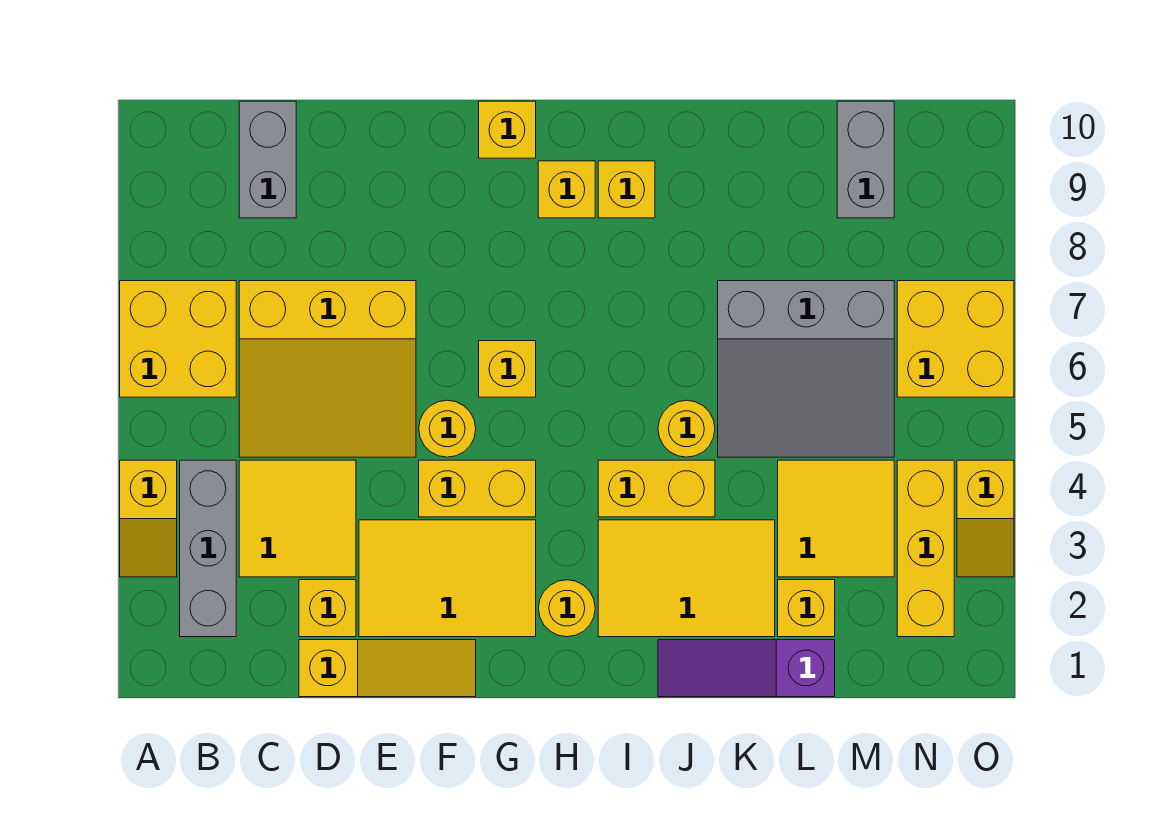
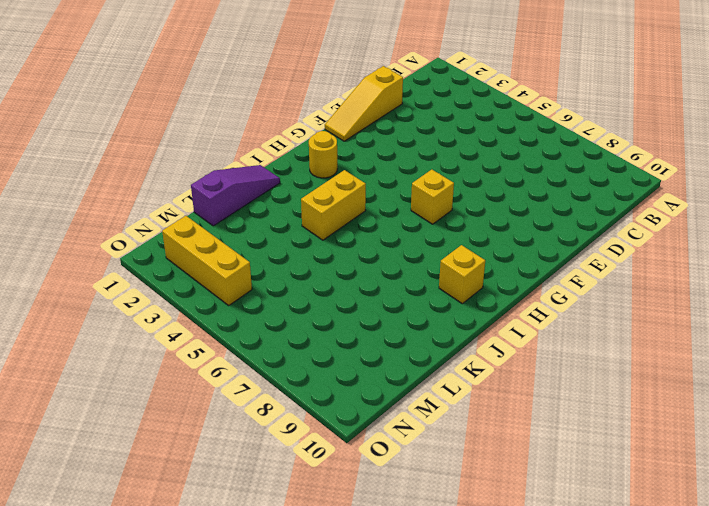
none -> yellow slope A3:A4 level 1 top 4
none -> yellow brick A6:B7 level 1
none -> grey brick B2:B4 level 1

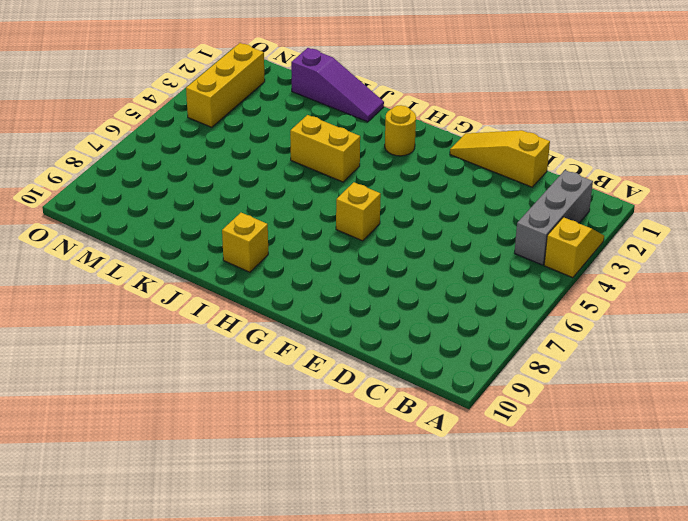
none -> yellow brick A6:B7 level 1
none -> yellow tile C3:D4 level 1
none -> yellow slope C5:E7 level 1 top 7

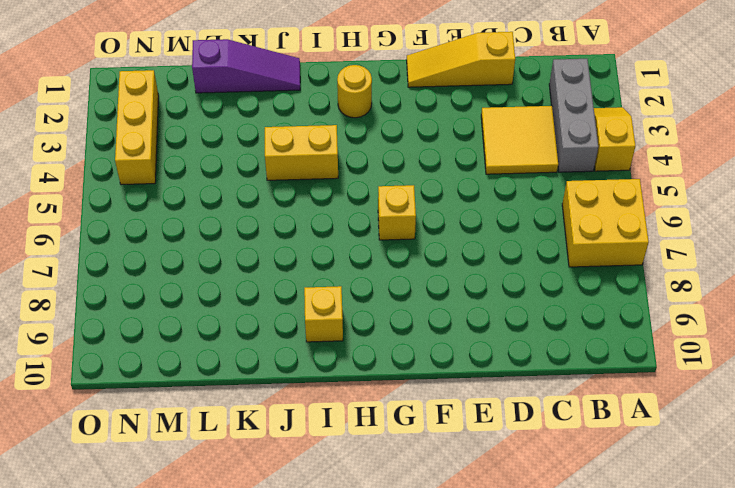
none -> yellow slope C5:E7 level 1 top 7
none -> grey brick C9:C10 level 1
none -> yellow brick D2 level 1

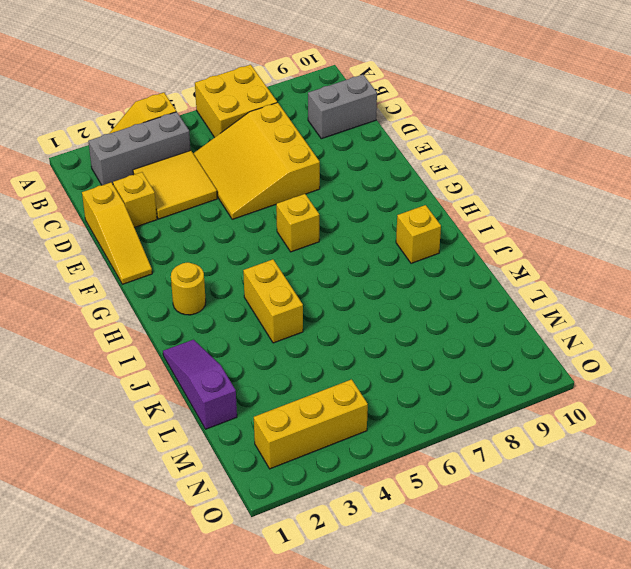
none -> yellow tile E2:G3 level 1
none -> yellow brick F4:G4 level 1
none -> yellow round brick F5 level 1

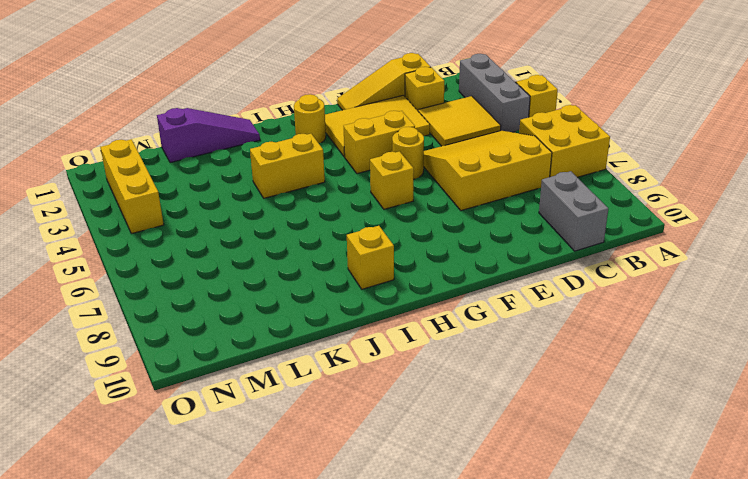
none -> yellow brick G10 level 1
none -> yellow brick H9 level 1
none -> yellow tile I2:K3 level 1

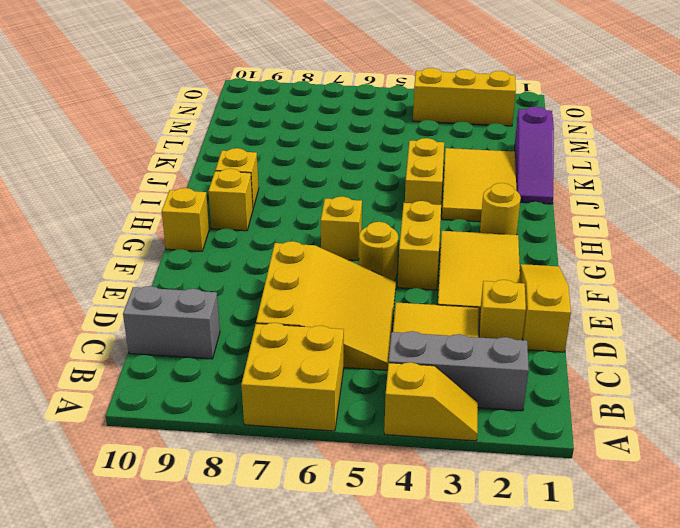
none -> yellow round brick J5 level 1
none -> grey slope K5:M7 level 1 top 7
none -> yellow brick L2 level 1

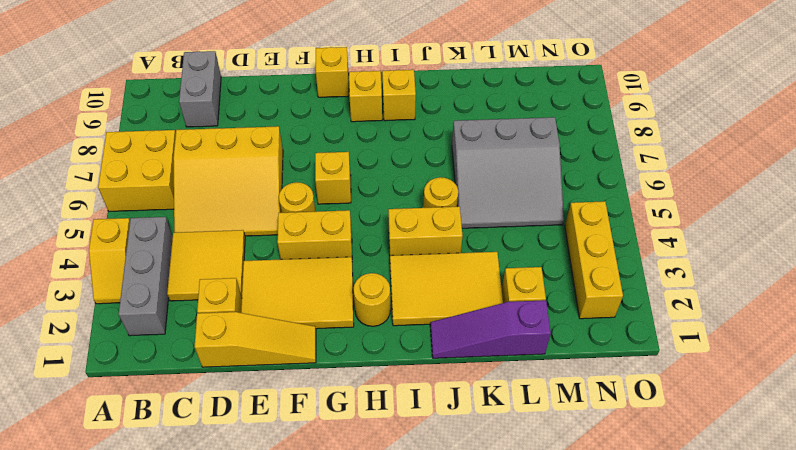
none -> yellow tile L3:M4 level 1
none -> grey brick M9:M10 level 1
none -> yellow brick N6:O7 level 1

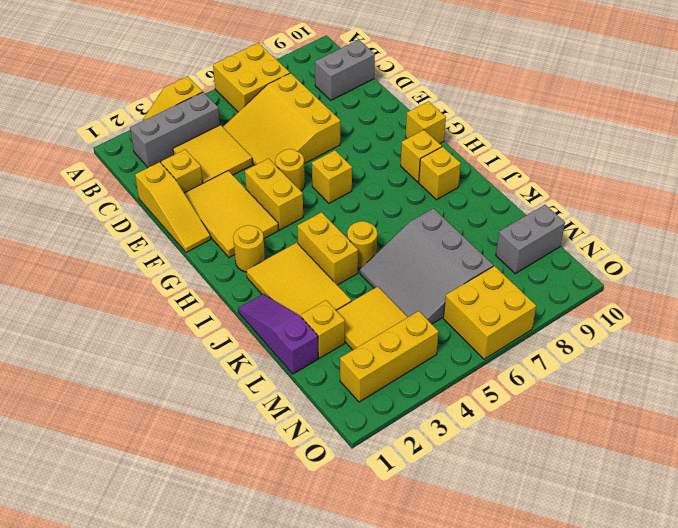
none -> yellow slope O3:O4 level 1 top 4

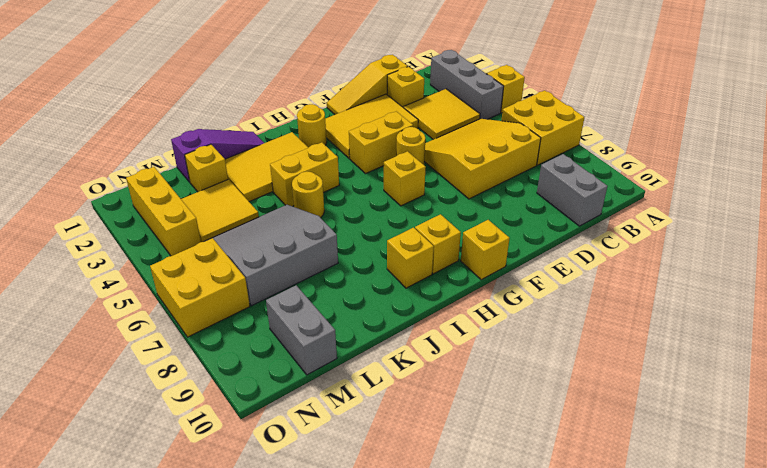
none -> yellow slope O3:O4 level 1 top 4

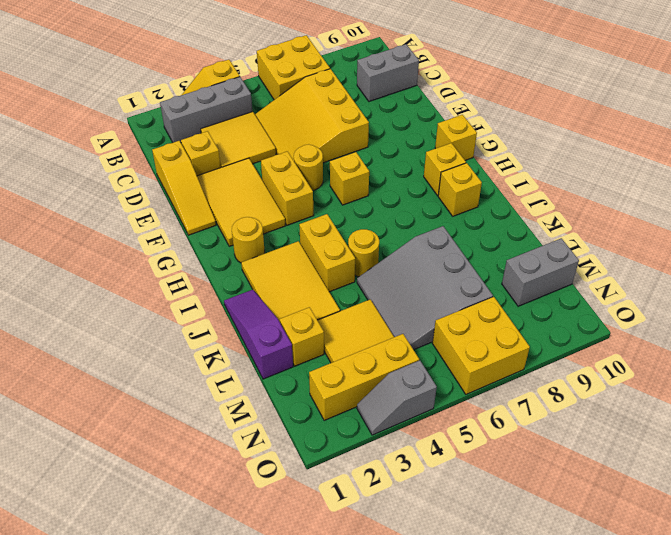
grey slope O3:O4 level 1 top 4 -> yellow slope O3:O4 level 1 top 4

